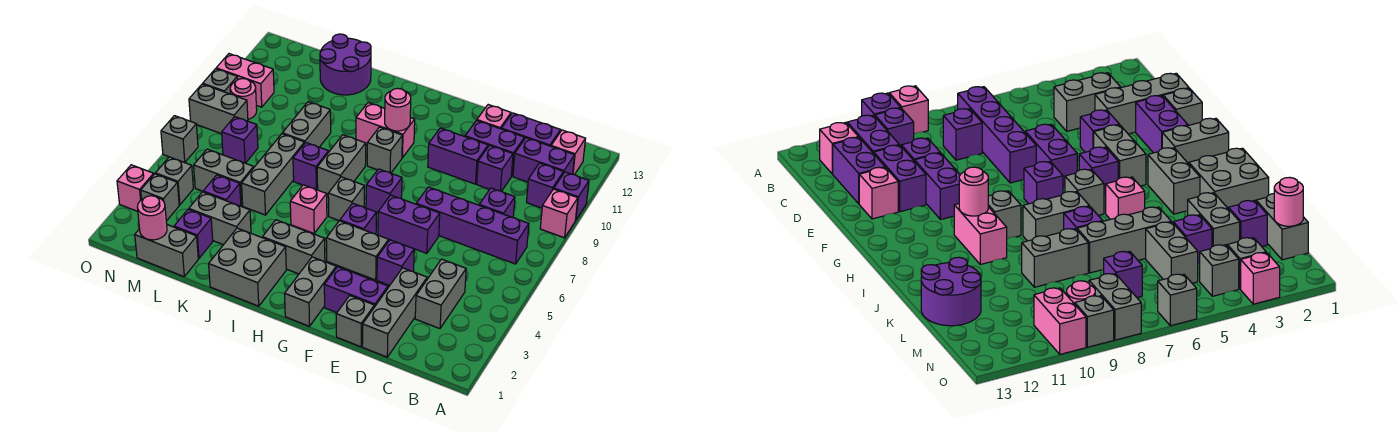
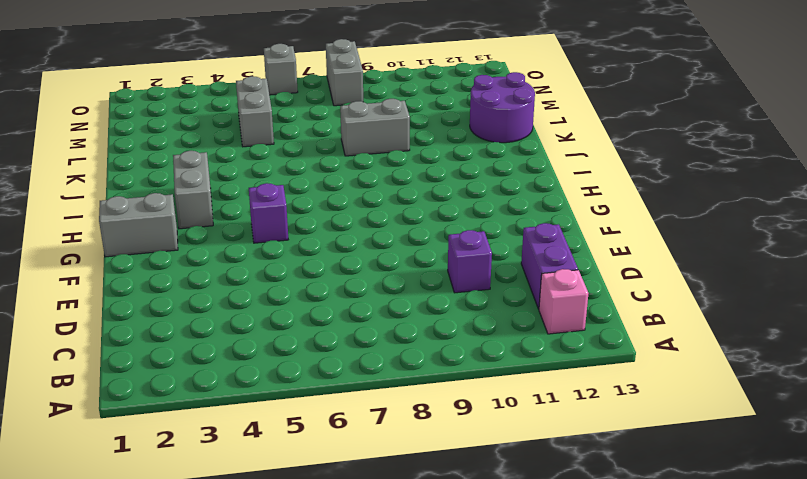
none -> pink brick A9 level 1
none -> purple brick A10 level 1
none -> purple brick B7:E7 level 1
none -> purple brick B10 level 1

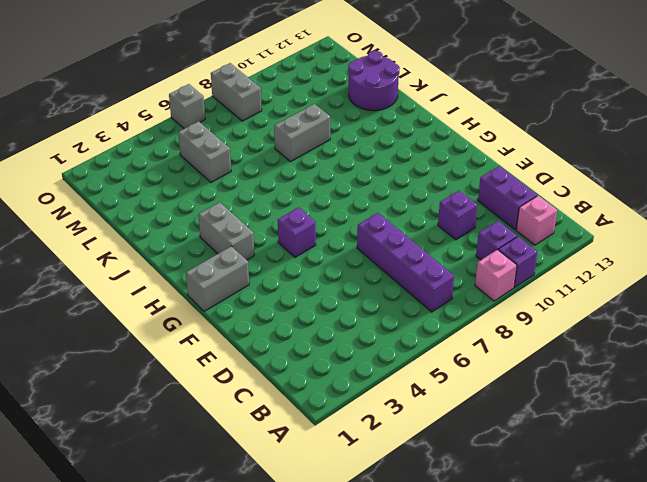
none -> purple brick B11:C11 level 1
none -> grey brick C3:C4 level 1
none -> purple brick C8 level 1
none -> grey brick D1:D3 level 1

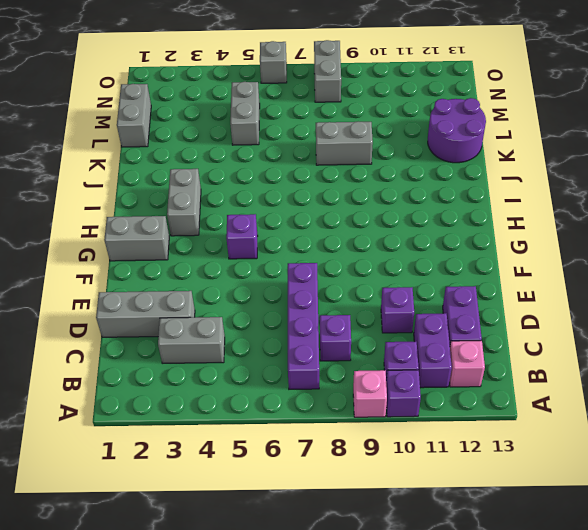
none -> purple brick D11:E11 level 1
none -> grey brick E1 level 1
none -> purple brick E2:F2 level 1
none -> purple brick E4 level 1

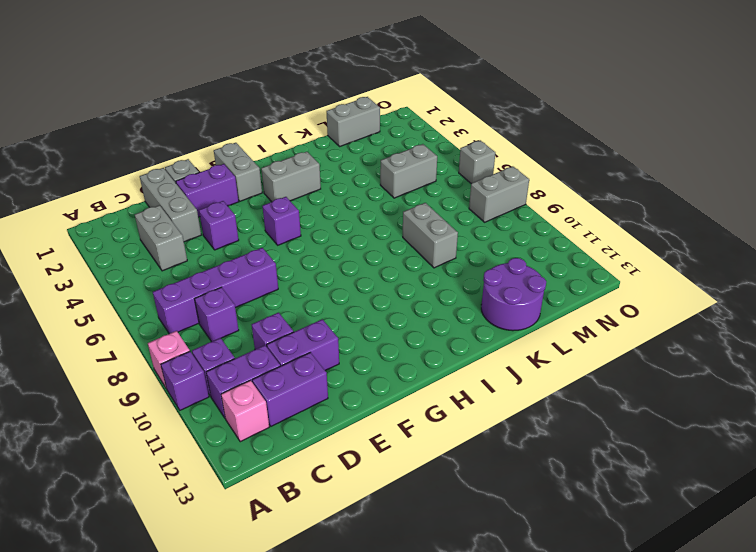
none -> purple brick E6:F6 level 1
none -> purple brick E10:F10 level 1
none -> pink brick E12 level 1
none -> grey brick F4:G4 level 1

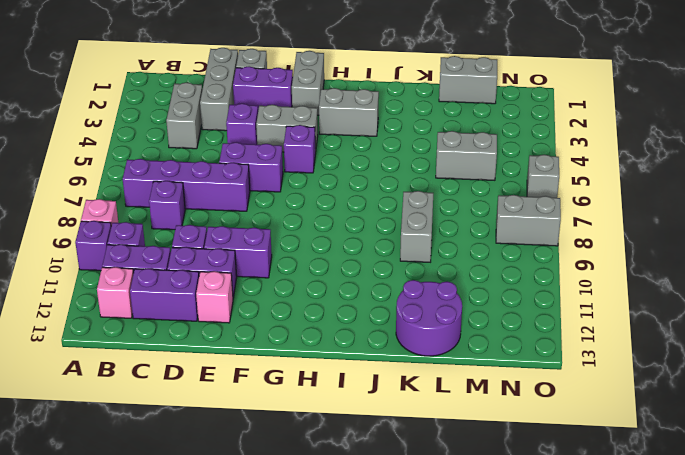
none -> purple brick G7 level 1
none -> grey brick H6 level 1
none -> grey brick H9 level 1
none -> pink brick H10:I10 level 1

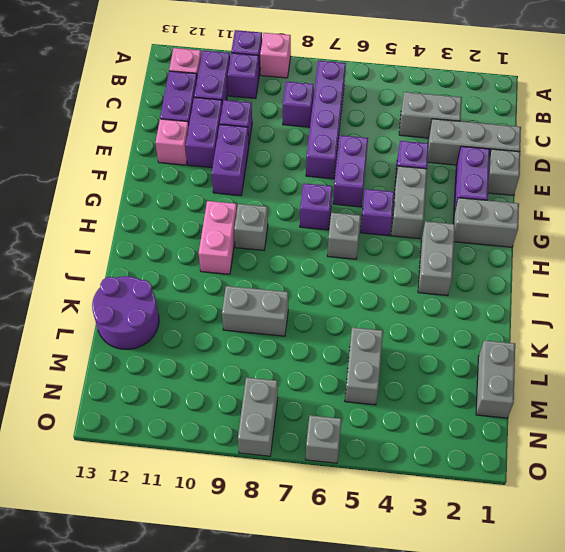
none -> grey brick I1:J2 level 1
none -> pink brick I5 level 1
none -> grey brick I7:I8 level 1
none -> purple brick J7 level 1

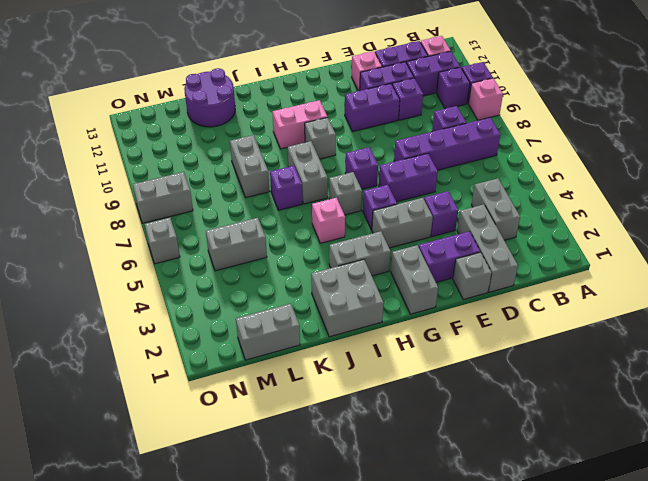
none -> grey brick K3:L3 level 1
none -> grey brick K5:K7 level 1
none -> purple brick L2 level 1
none -> purple brick L4 level 1

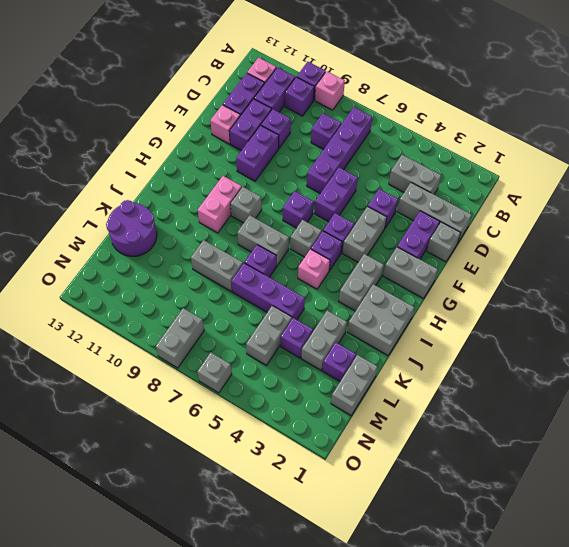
purple brick H5 level 1 -> purple brick M7 level 1
purple brick K5:K7 level 1 -> grey brick K5:K7 level 1
none -> grey brick N3 level 1
none -> grey brick N4 level 1
none -> pink round brick N9 level 1
none -> pink brick N10:O10 level 1

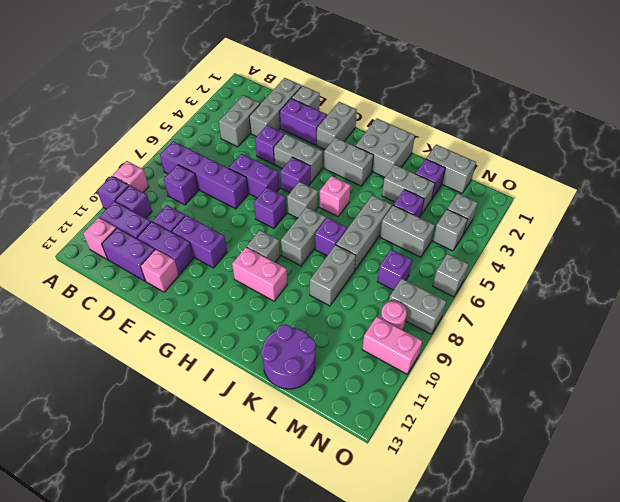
none -> pink brick O3 level 1
none -> grey brick O9 level 1
none -> pink round brick H10 level 2
none -> pink round brick M1 level 2

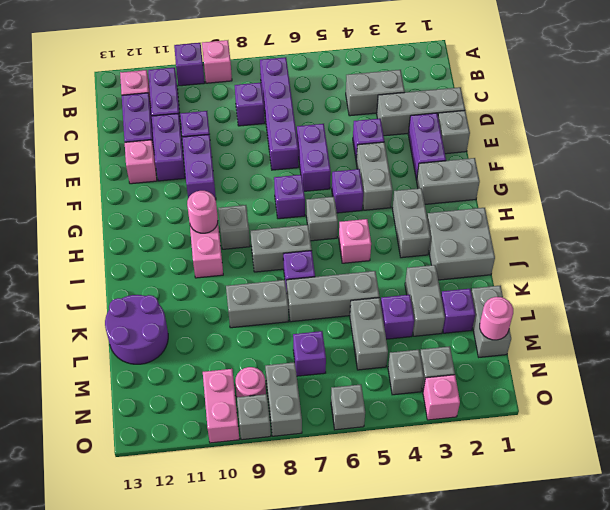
none -> purple brick B10 level 1

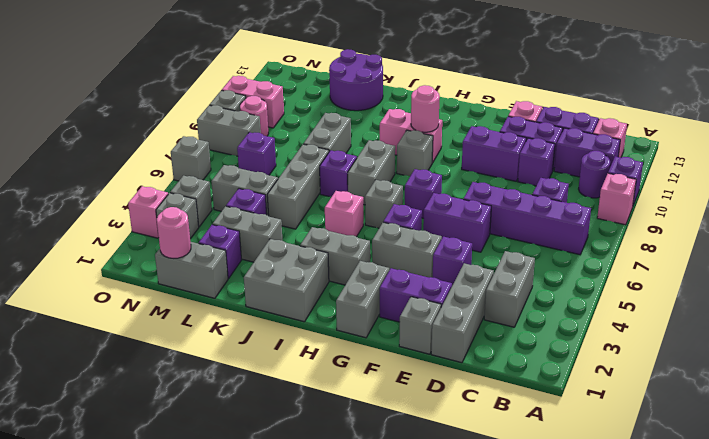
purple round brick B10 level 1 -> purple brick B10 level 1

